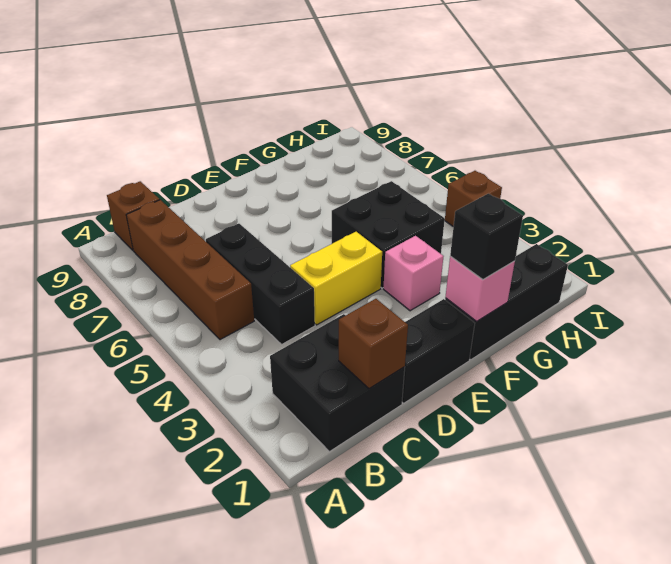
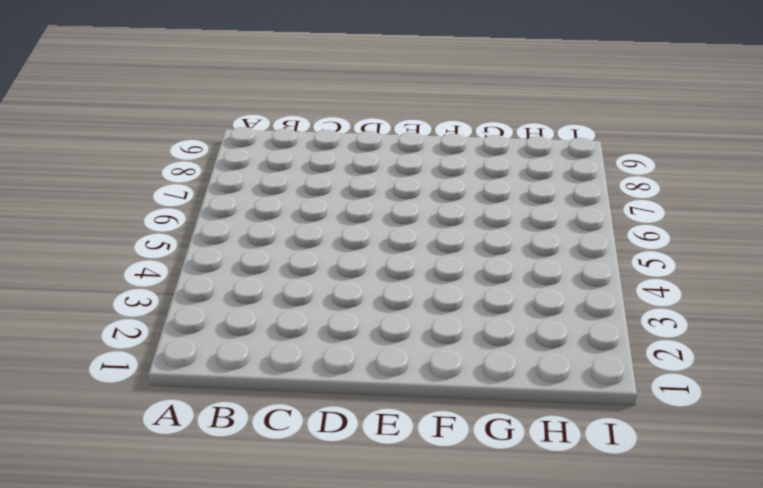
none -> black brick B1:C2 level 1
none -> brown brick B5:B8 level 1
none -> brown brick B9 level 1

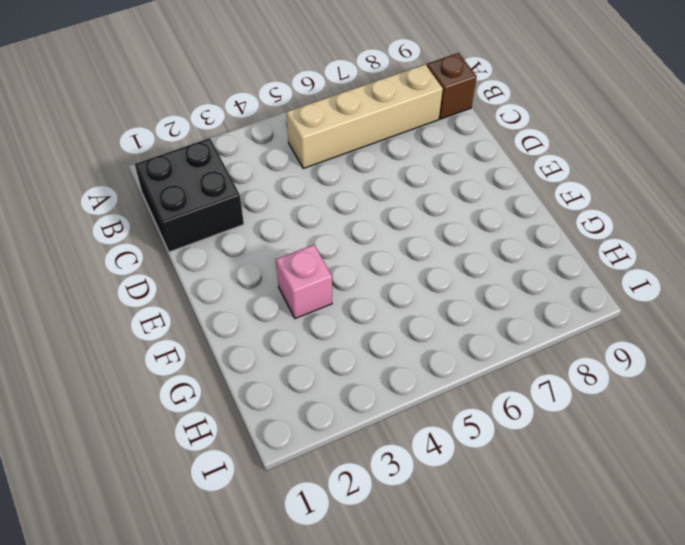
tan brick B5:B8 level 1 -> brown brick B5:B8 level 1
none -> black brick C4:C6 level 1
none -> black brick D1:E1 level 1
none -> yellow brick D4:E4 level 1

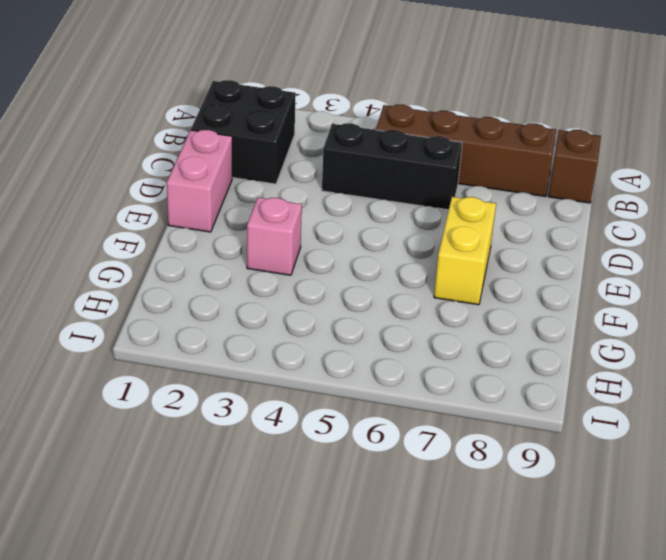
pink brick D1:E1 level 1 -> black brick D1:E1 level 1
yellow brick E7:F7 level 1 -> yellow brick D4:E4 level 1
none -> black brick F1:H1 level 1
none -> black brick F4:G5 level 1
none -> brown brick I4 level 1

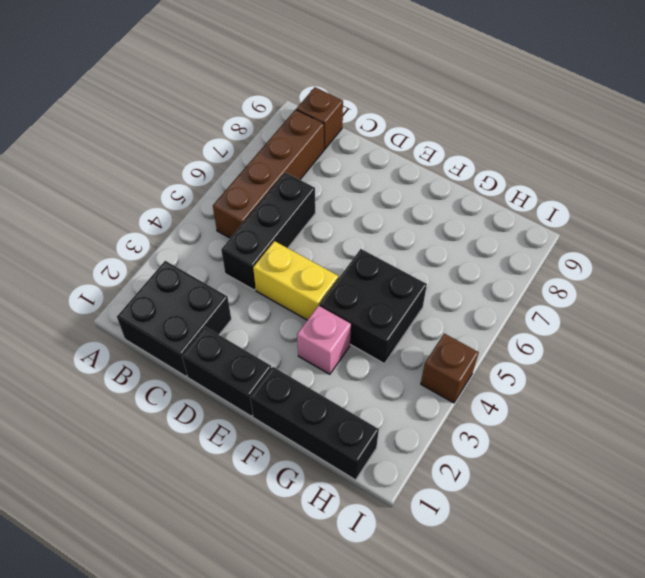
none -> brown brick C1 level 2
none -> pink brick F1 level 2
none -> black brick F1 level 3

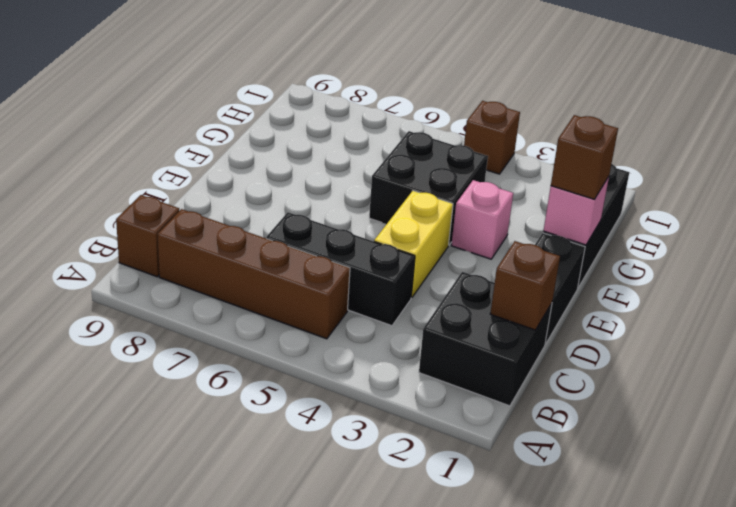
brown brick F1 level 3 -> black brick F1 level 3

